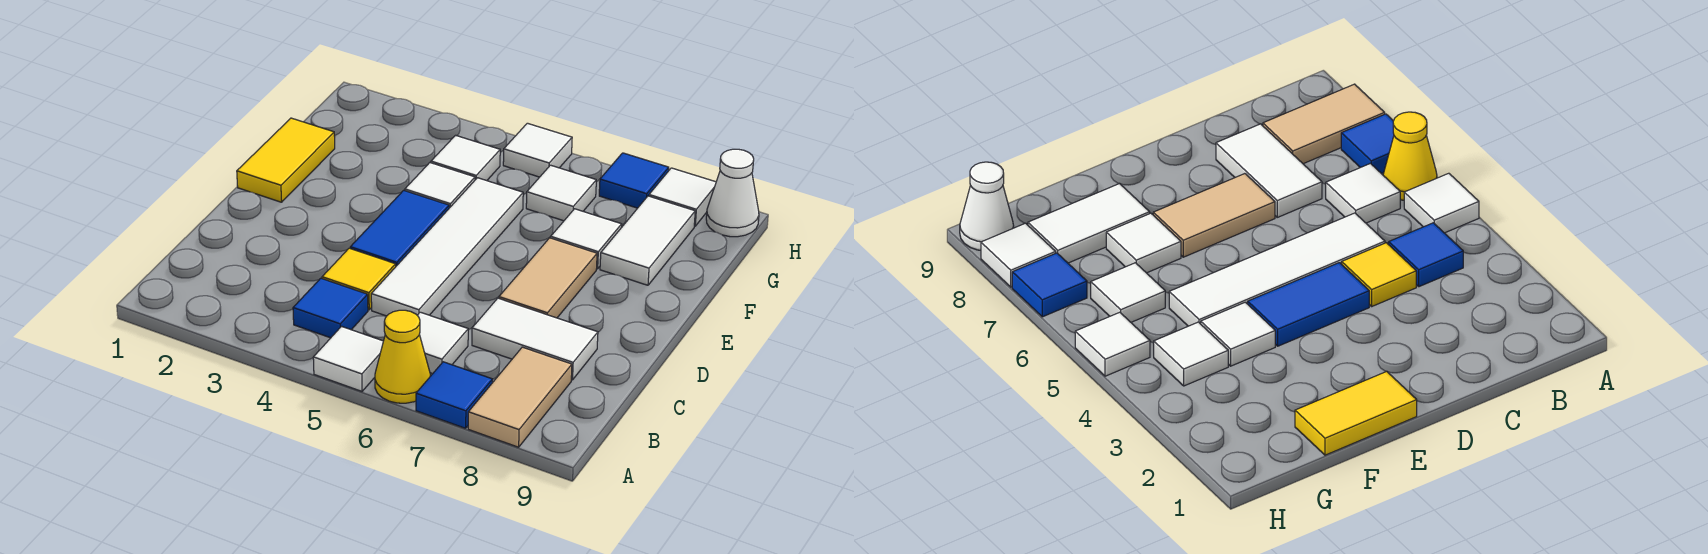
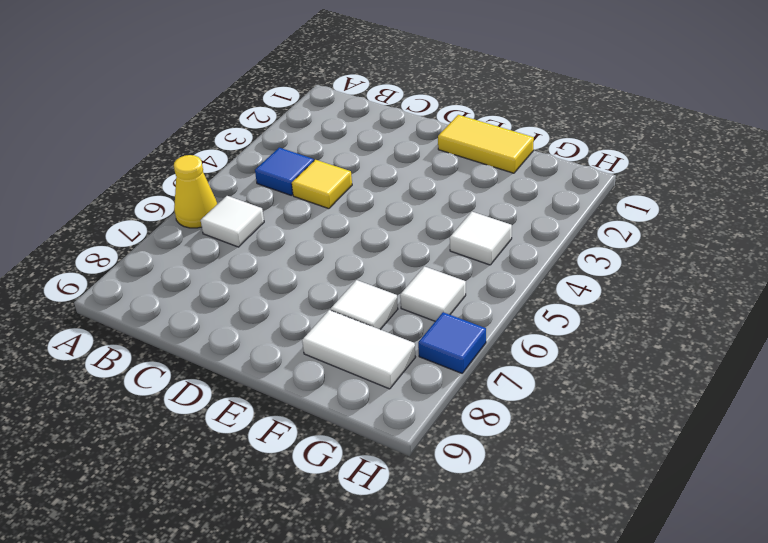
none -> white tile A5 level 1
none -> blue tile A7 level 1
none -> tan tile A8:B8 level 1

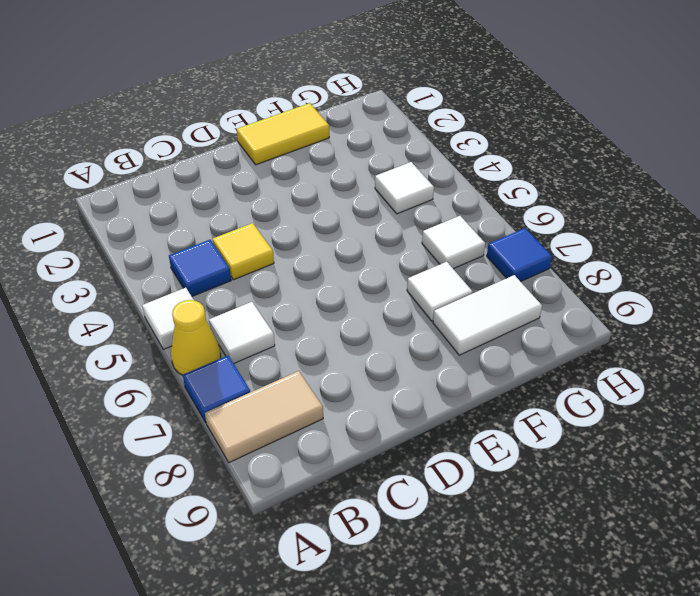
none -> white tile C5:F5 level 1
none -> white tile C7:C8 level 1
none -> blue tile D4:E4 level 1

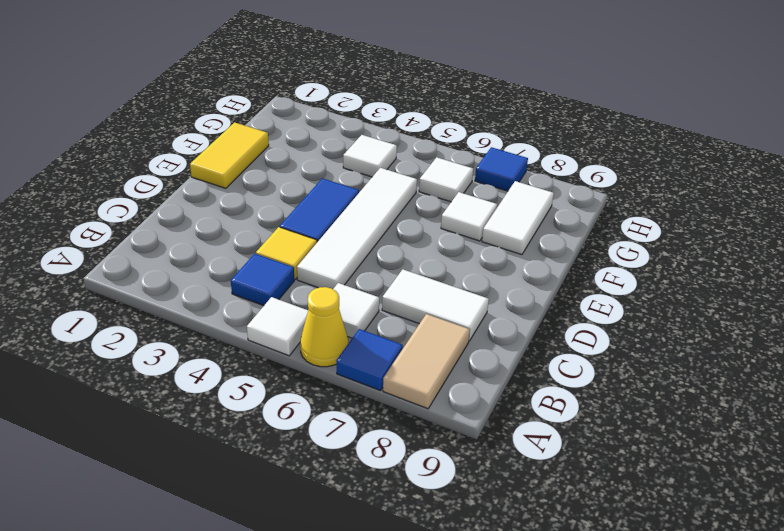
none -> tan tile D7:E7 level 1
none -> white tile F4 level 1
none -> white tile H5 level 1

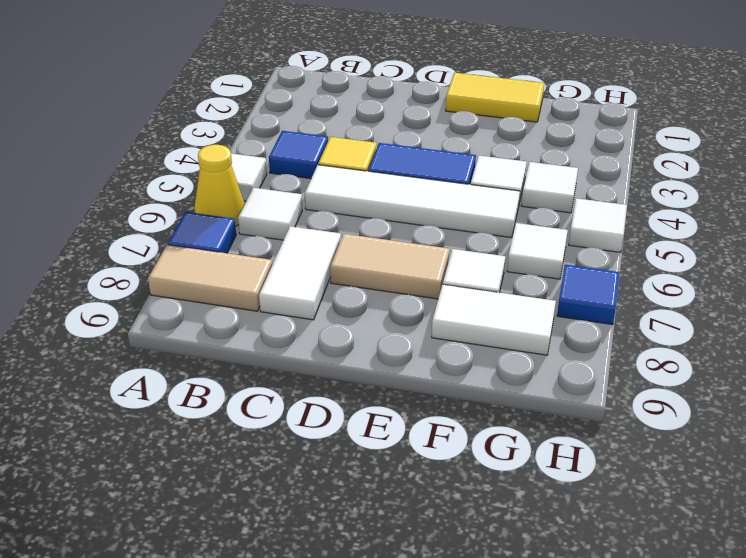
none -> white tile H8 level 1
none -> white cone H9 level 1

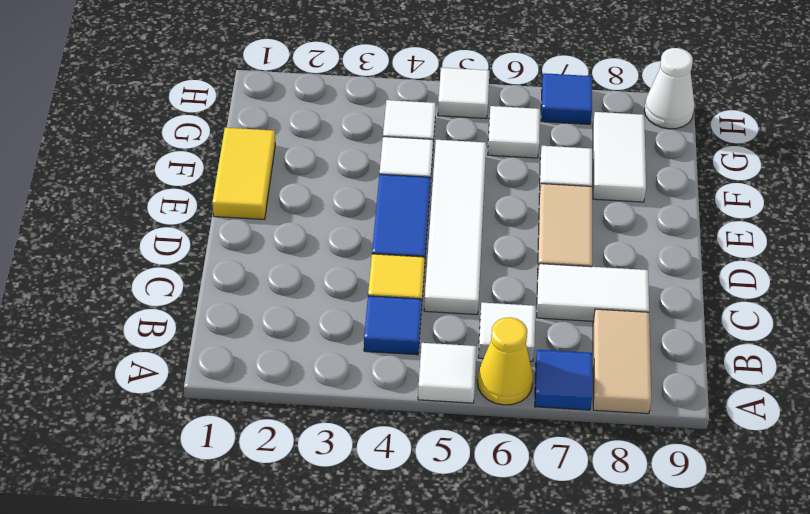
none -> white tile H8 level 1

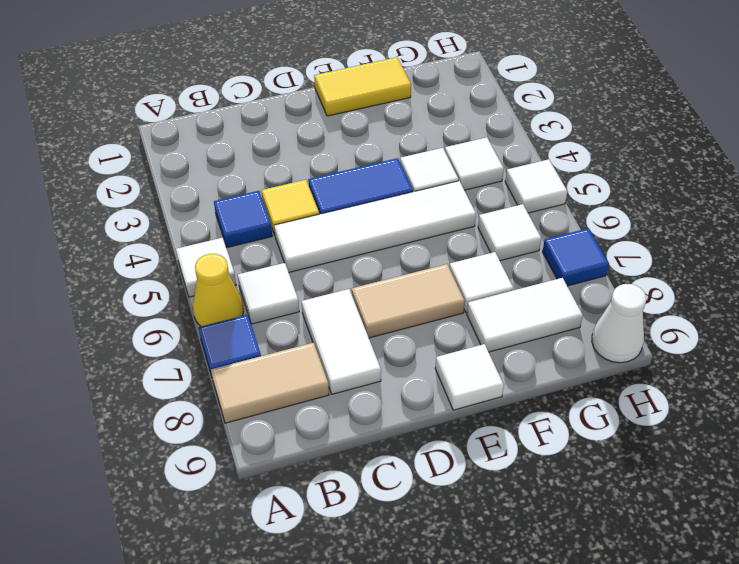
white tile E9 level 1 -> white tile H8 level 1

